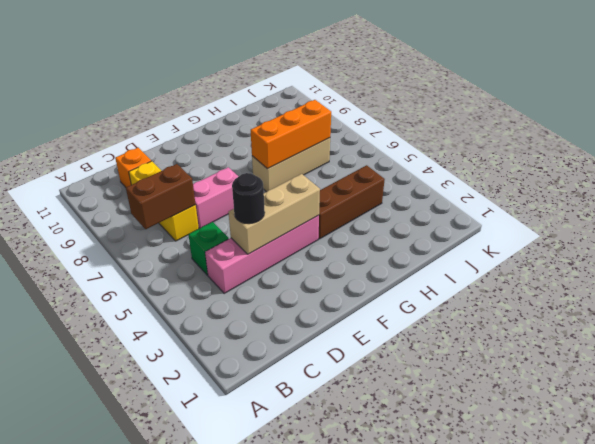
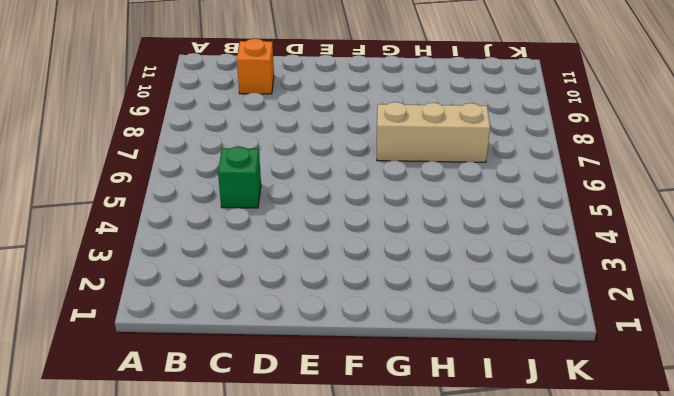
none -> pink brick C4:F4 level 1
none -> yellow brick C7:C9 level 1

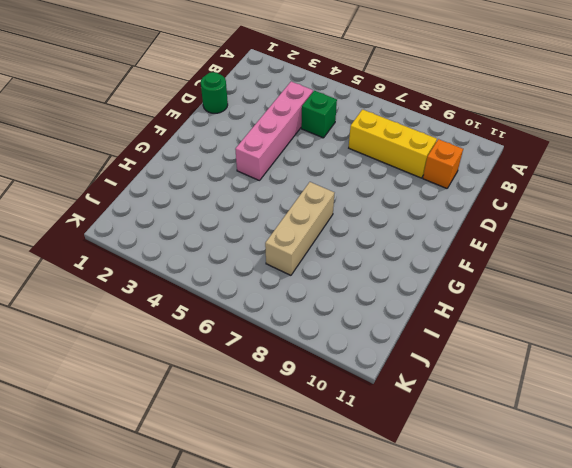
green round brick D1 level 1 -> none
none -> pink brick D7:E7 level 1
none -> brown brick G4:I4 level 1

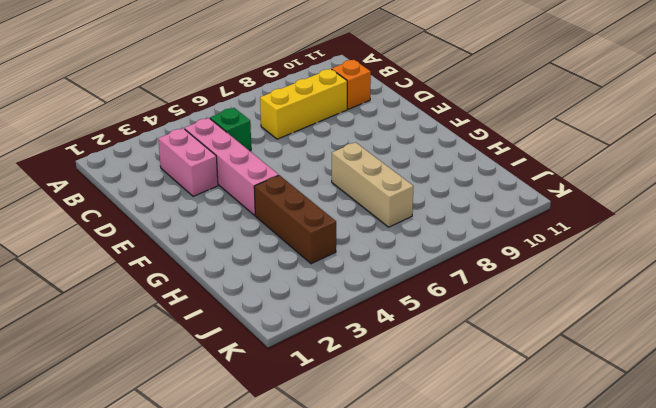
pink brick C3:D3 level 1 -> pink brick D7:E7 level 1
none -> brown brick B7:C7 level 2
none -> tan brick D4:F4 level 2

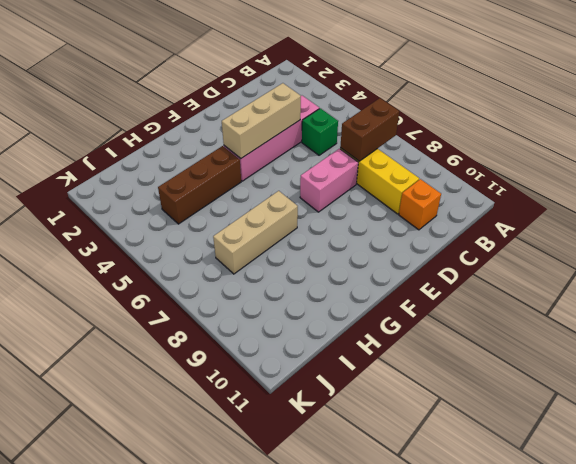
none -> orange brick G7:I7 level 2
none -> black round brick D4 level 3

